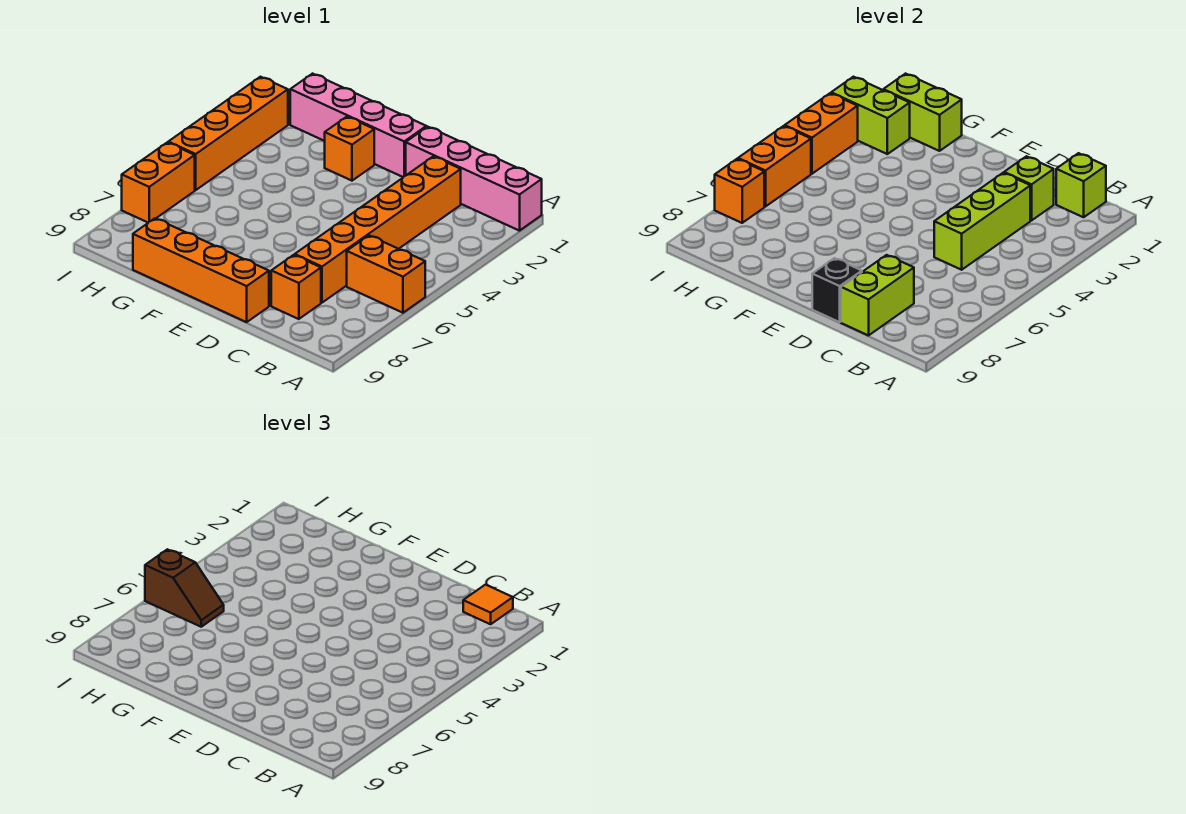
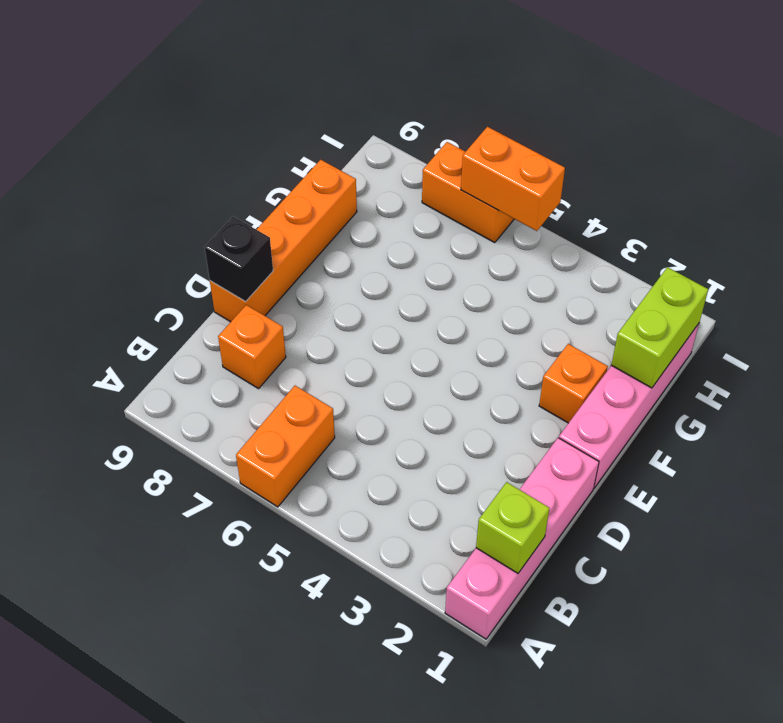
none -> orange brick C2:C7 level 1
none -> orange brick I2:I5 level 1
none -> lime brick C2 level 2

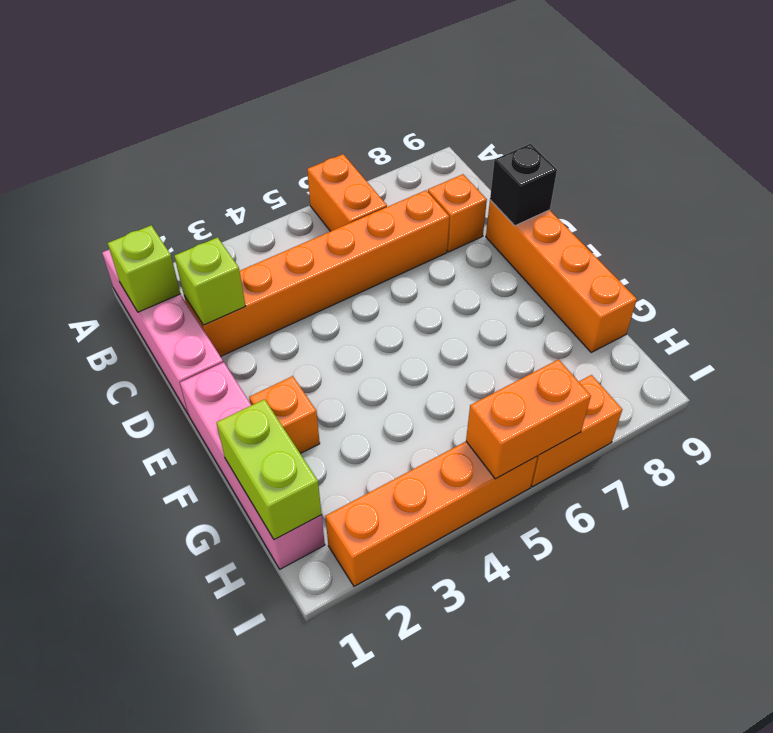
none -> lime brick C3:C5 level 2
none -> lime brick C8:C9 level 2
none -> lime brick H2:I2 level 2

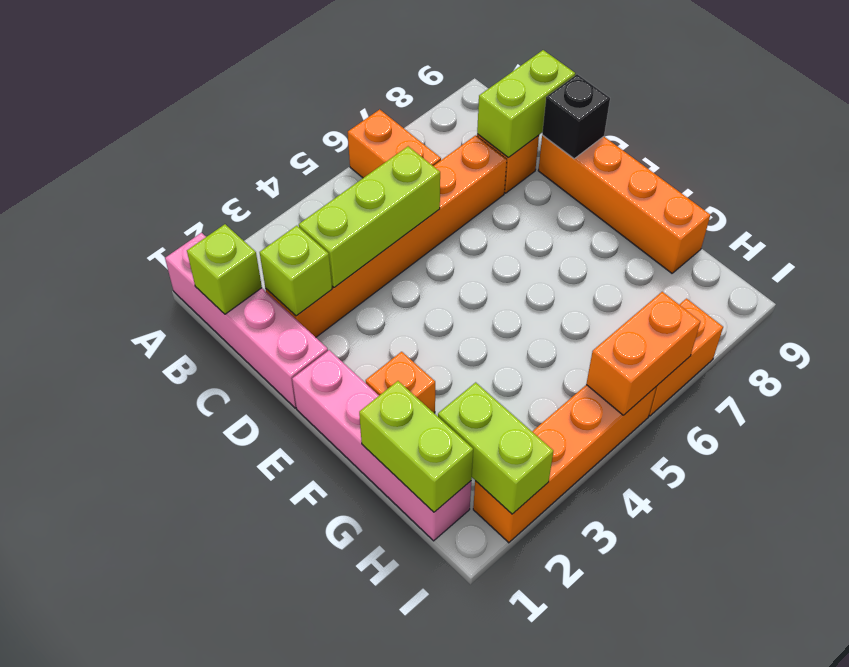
none -> orange brick I3:I4 level 2
none -> orange brick I7 level 2
none -> orange tile B1 level 3

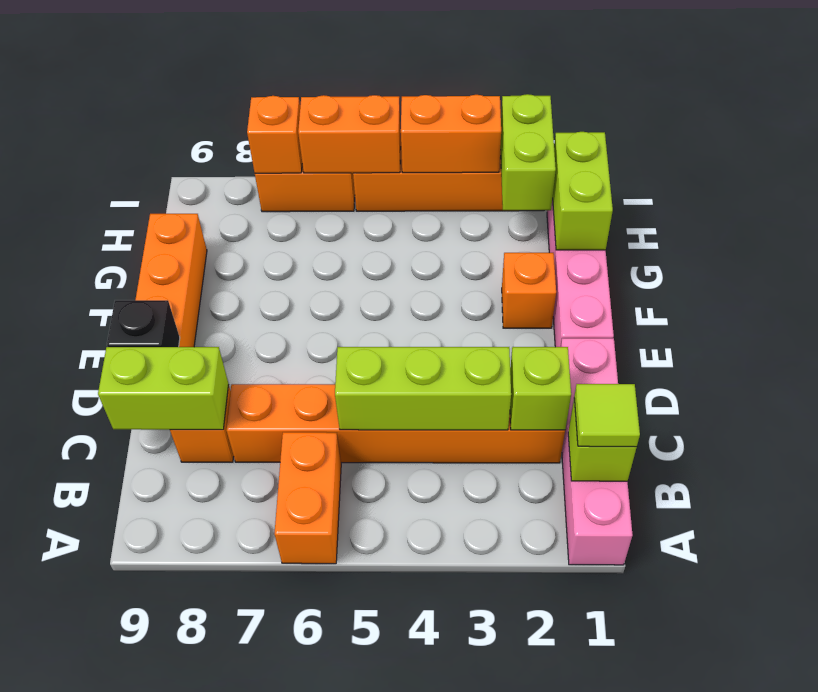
lime tile B1 level 3 -> orange tile B1 level 3
none -> brown slope H6:I6 level 3 top I

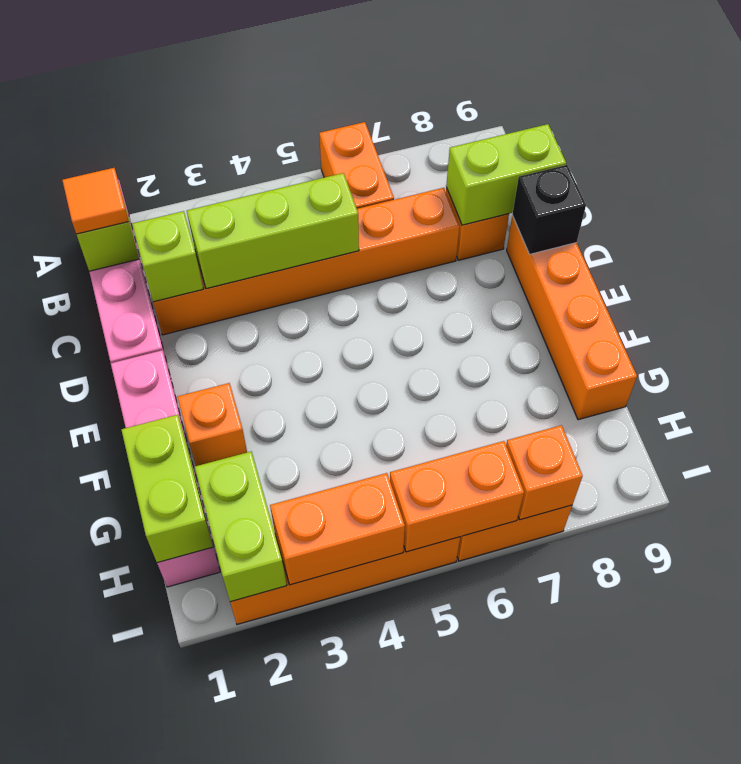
none -> brown slope H6:I6 level 3 top I

